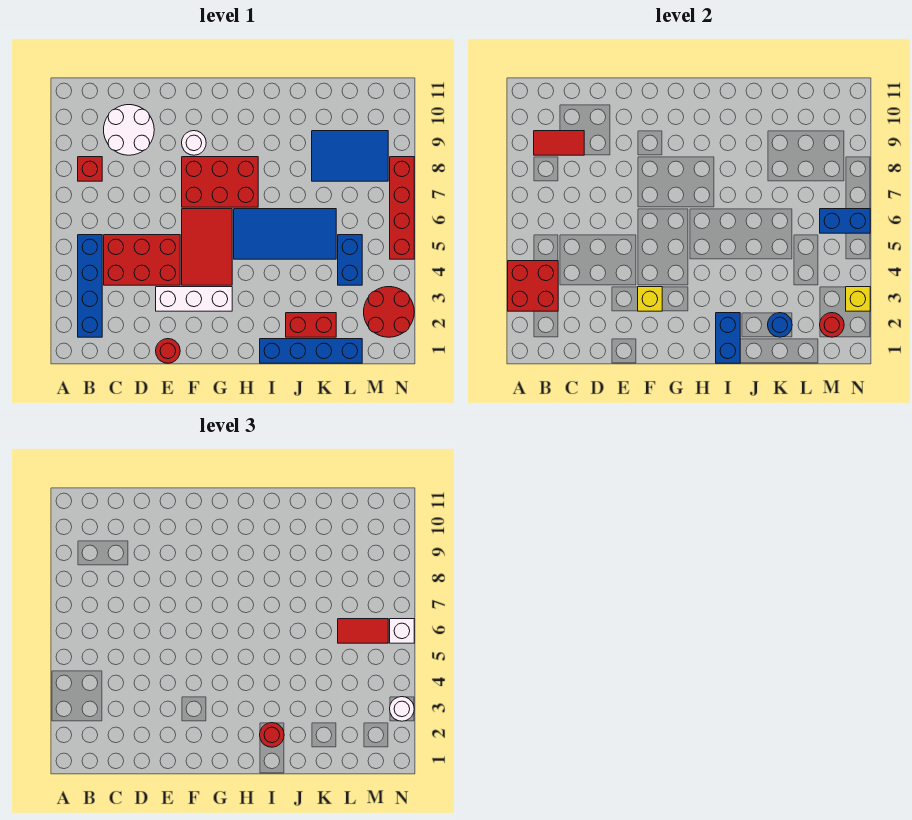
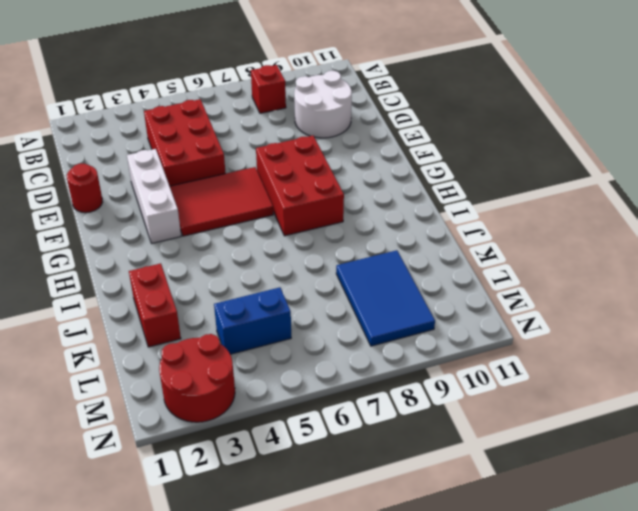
none -> blue brick B2:B5 level 1
none -> white round brick F9 level 1
none -> blue tile H5:K6 level 1

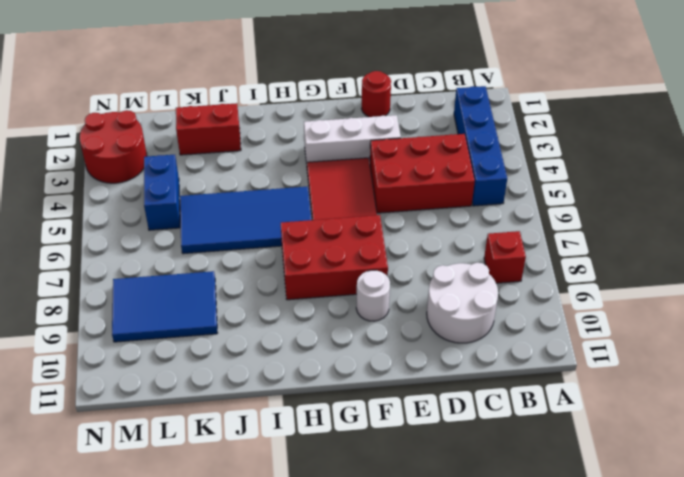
none -> blue brick I1:L1 level 1
none -> red brick N5:N8 level 1
none -> red brick A3:B4 level 2

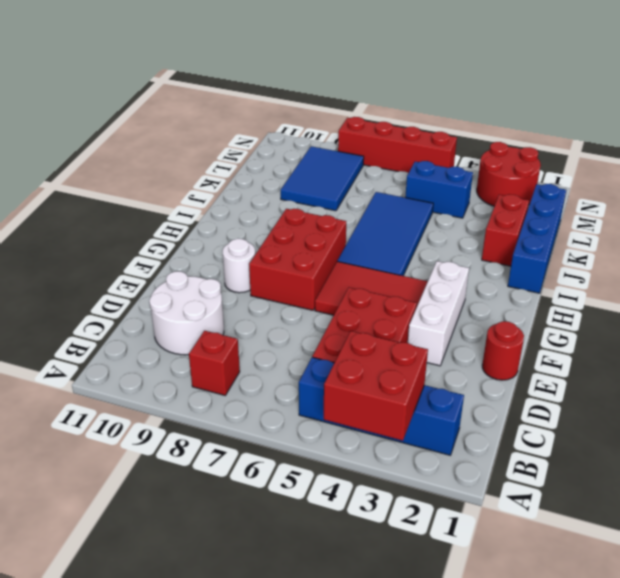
none -> red tile B9:C9 level 2
none -> yellow brick F3 level 2
none -> blue brick I1:I2 level 2

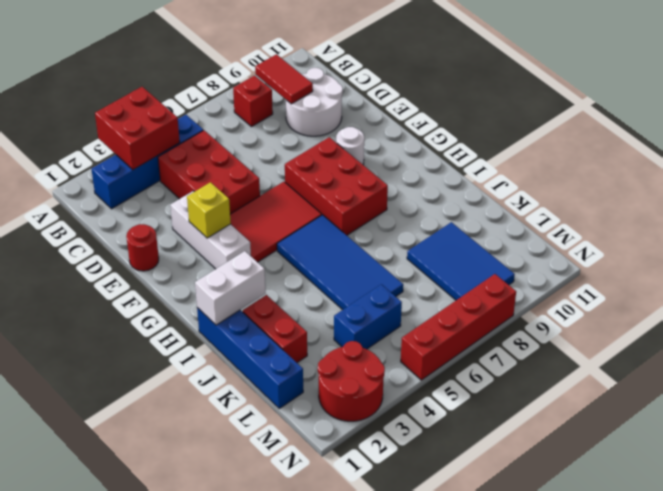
white brick I1:I2 level 2 -> blue brick I1:I2 level 2
none -> blue round brick K2 level 2
none -> red round brick M2 level 2
none -> blue brick M6:N6 level 2

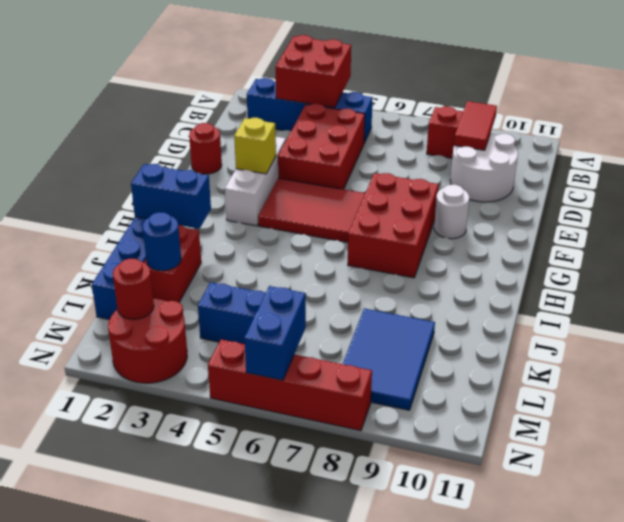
none -> blue tile H5:K6 level 1
none -> yellow brick N3 level 2
none -> red round brick I2 level 3

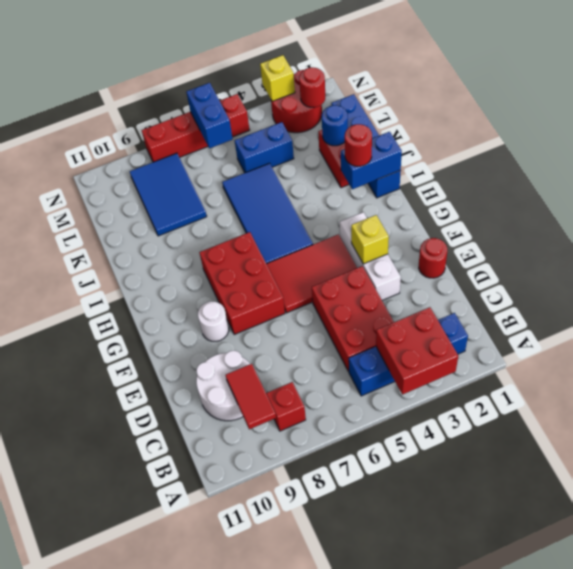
none -> red tile L6:M6 level 3
none -> white round brick N3 level 3
none -> white brick N6 level 3

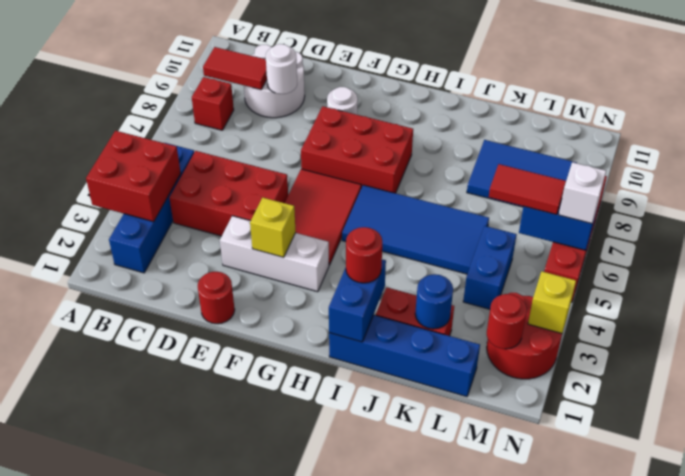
white round brick D9 level 2 -> white round brick N3 level 3

